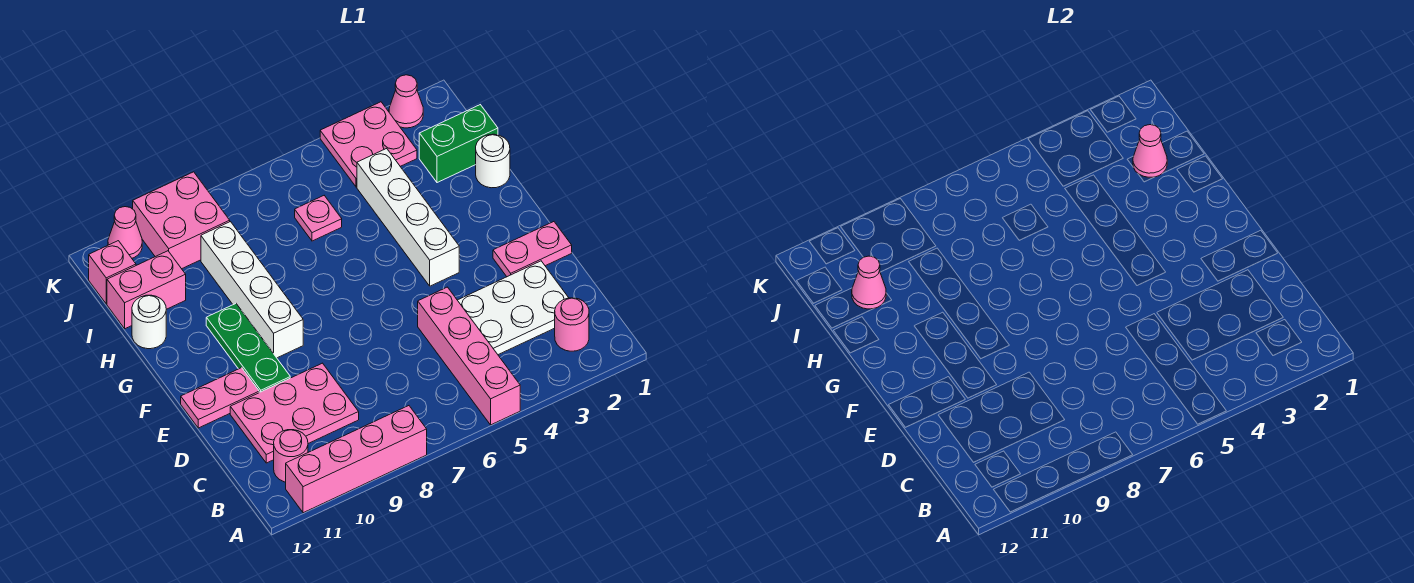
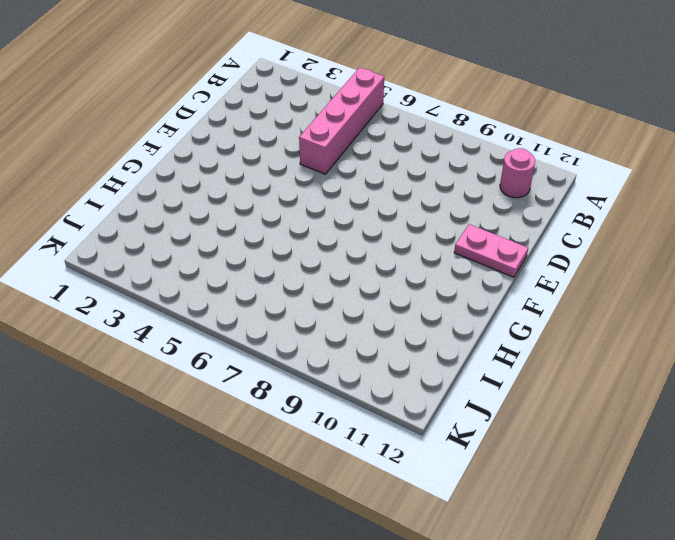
none -> pink brick A8:A11 level 1
none -> pink round brick B2 level 1
none -> white plate C2:D4 level 1

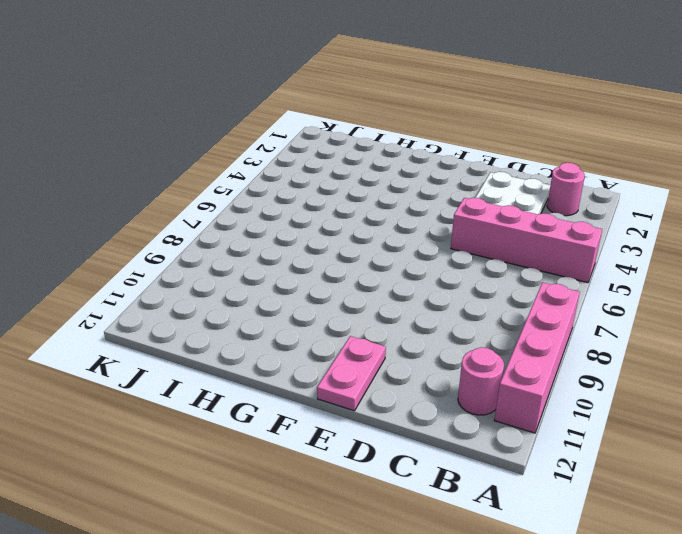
none -> pink plate C9:D11 level 1
none -> pink plate E1:E2 level 1
none -> green plate E10:G10 level 1

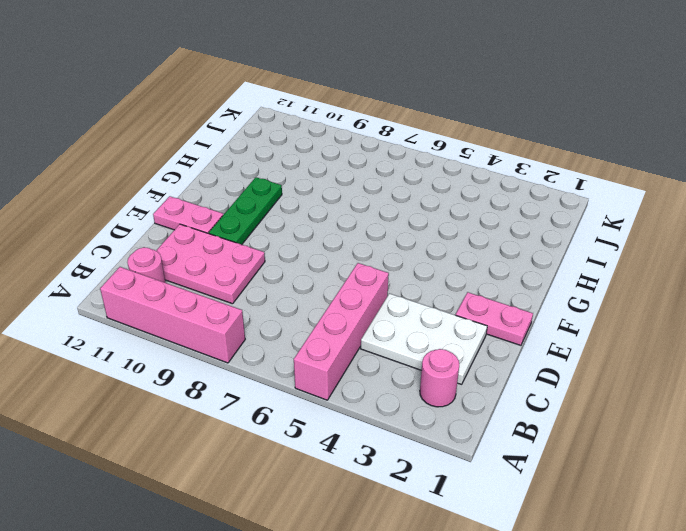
none -> white brick F4:I4 level 1
none -> white brick F9:I9 level 1
none -> white round brick H1 level 1

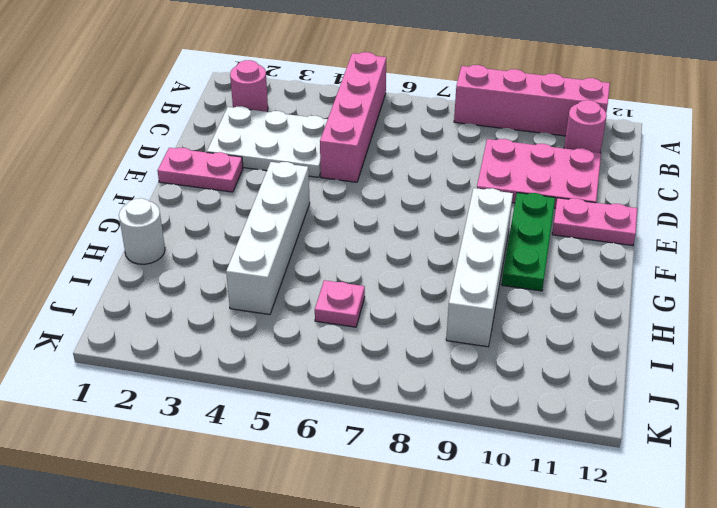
none -> white round brick H12 level 1
none -> green brick I1:I2 level 1
none -> pink brick I11:I12 level 1

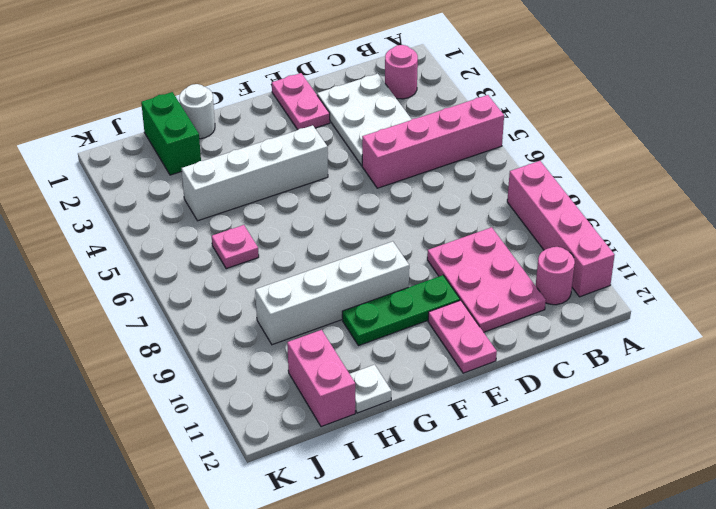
white plate H12 level 1 -> white round brick H12 level 1
none -> pink plate J3:K4 level 1
none -> pink brick J9:K10 level 1
none -> pink brick J12 level 1

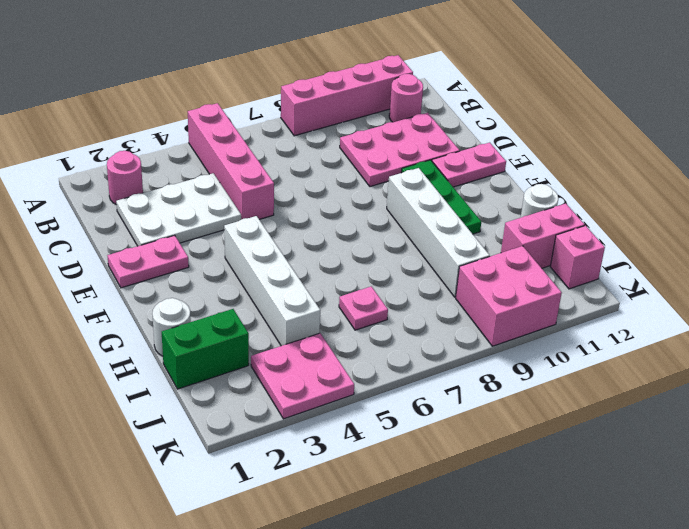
none -> pink cone K2 level 1
none -> pink cone K11 level 1
none -> pink cone I2 level 2

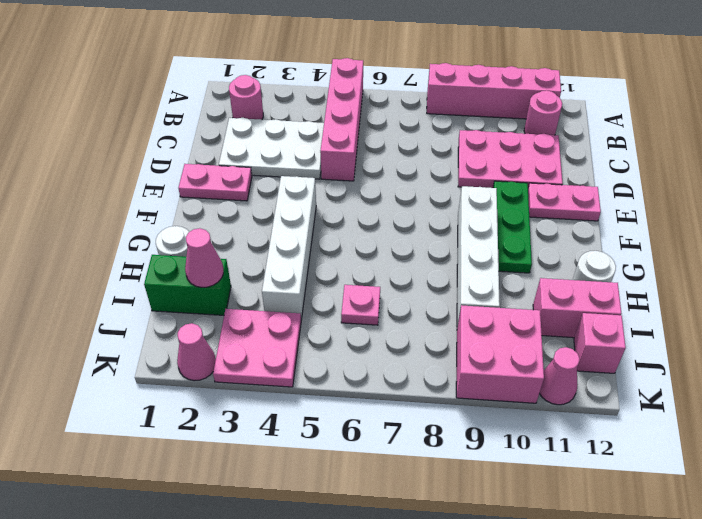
none -> pink cone I11 level 2

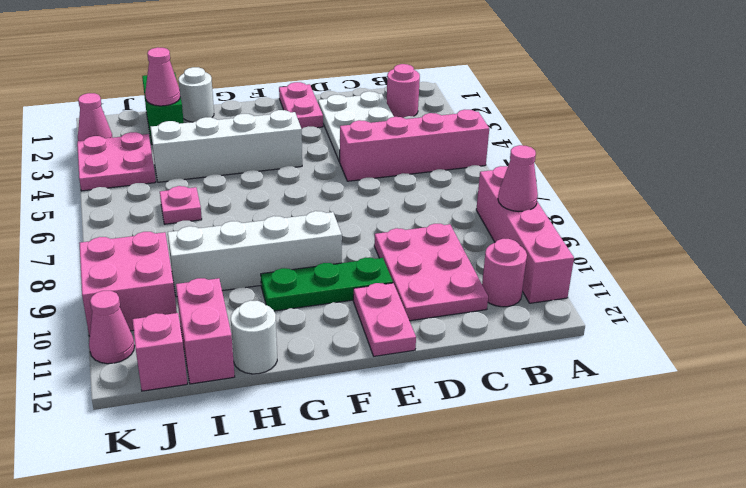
pink cone A9 level 2 -> pink cone I11 level 2

